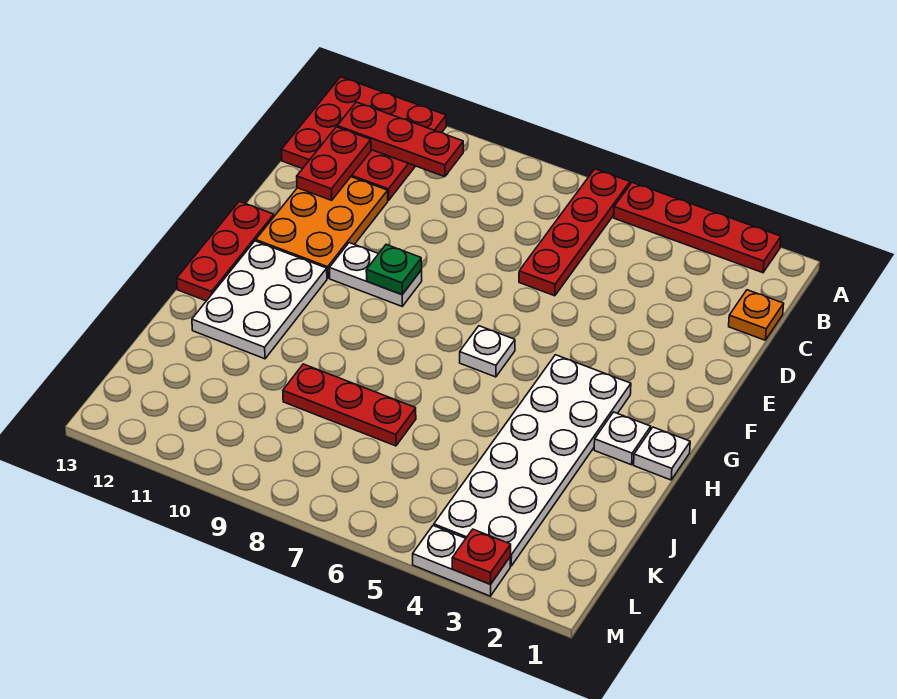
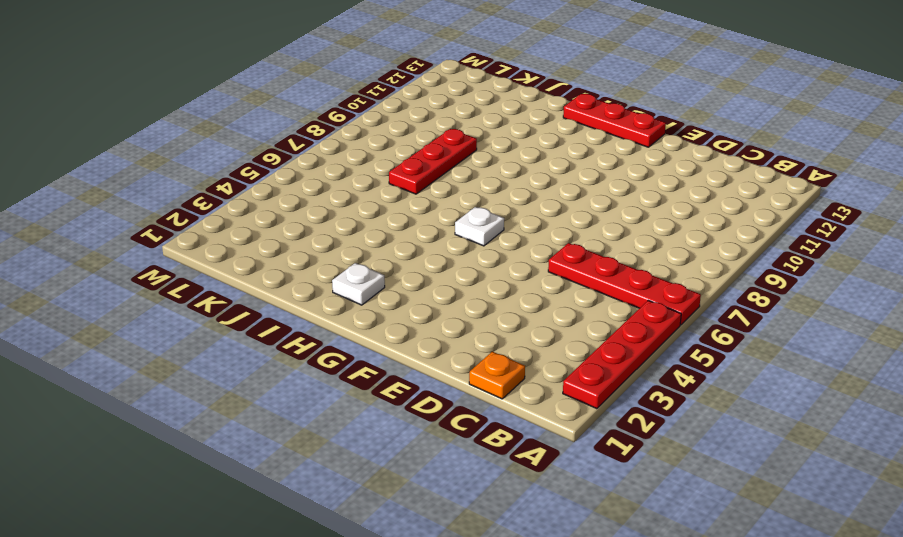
none -> red plate A11:C13 level 1
none -> orange plate D11:F12 level 1
none -> white plate F9:F10 level 1

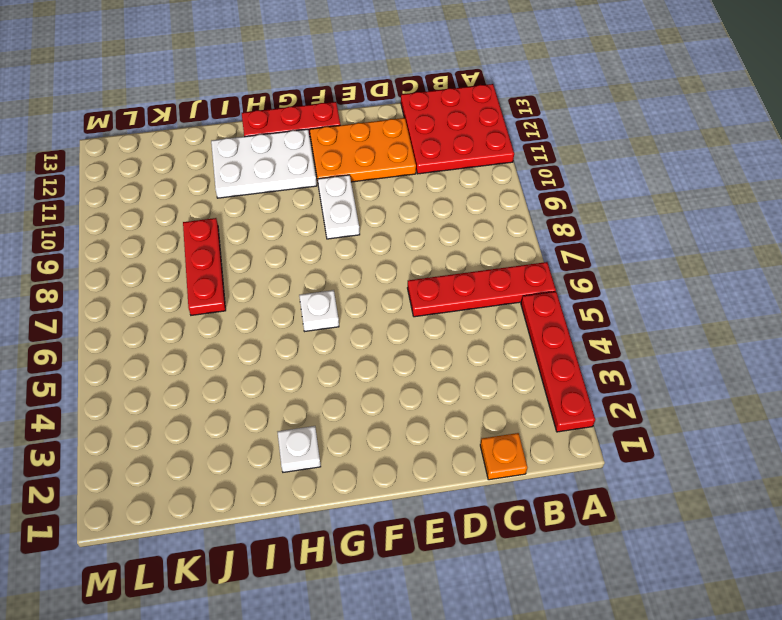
none -> white plate G3:L4 level 1
none -> white plate H1 level 1
none -> white plate M3:M4 level 1

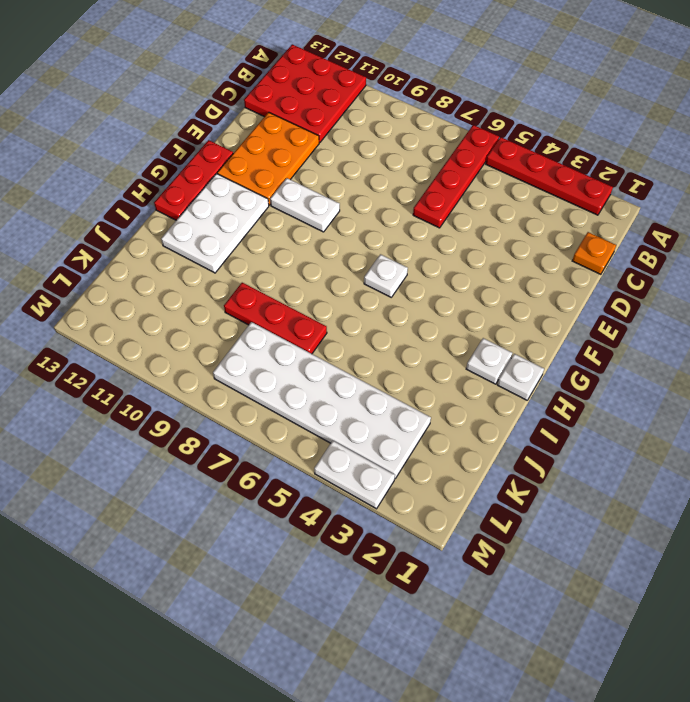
white plate K3:L8 level 1 -> white plate G3:L4 level 1
none -> red plate B10:B12 level 2
none -> red plate C12:D12 level 2
none -> green plate F9 level 2

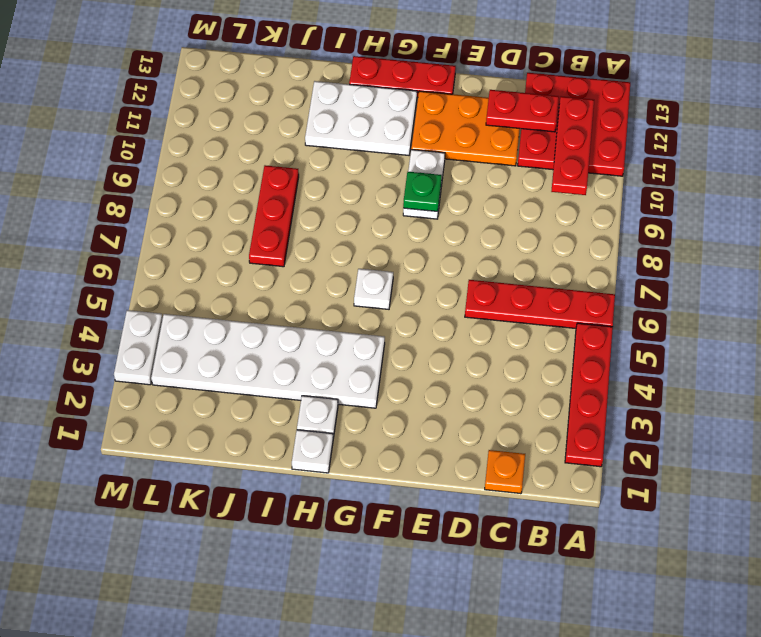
none -> red plate M3 level 2

